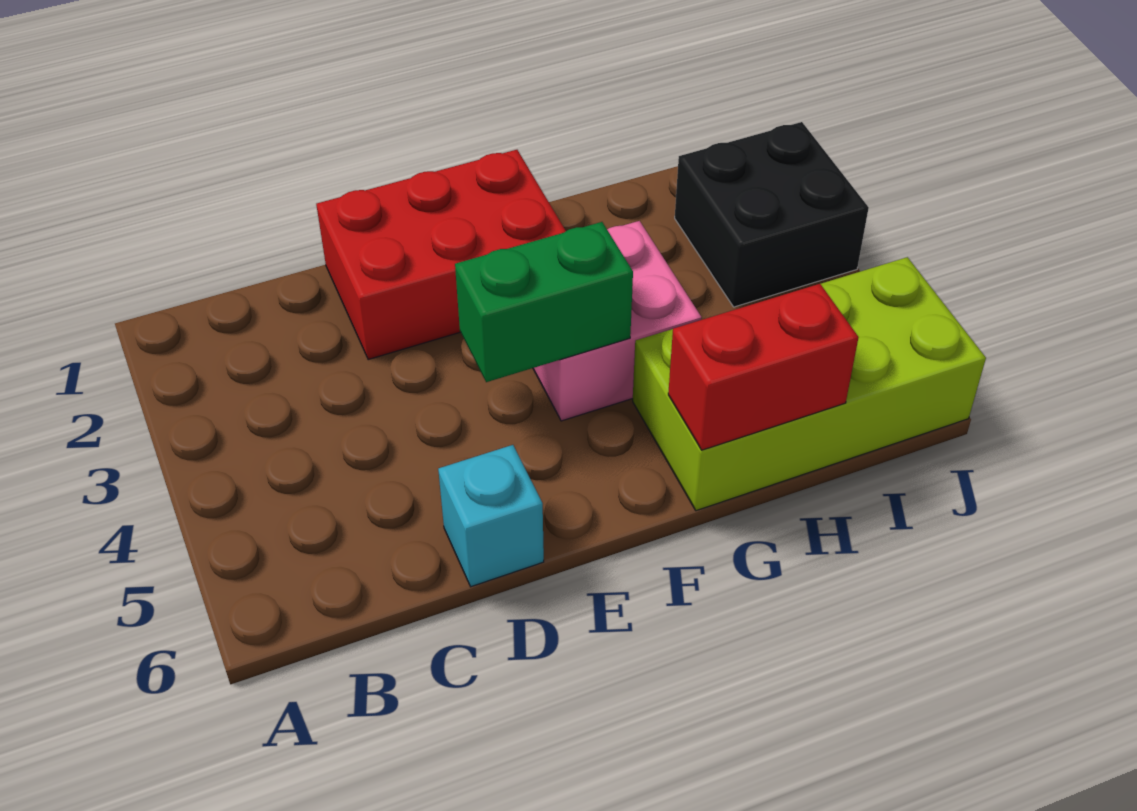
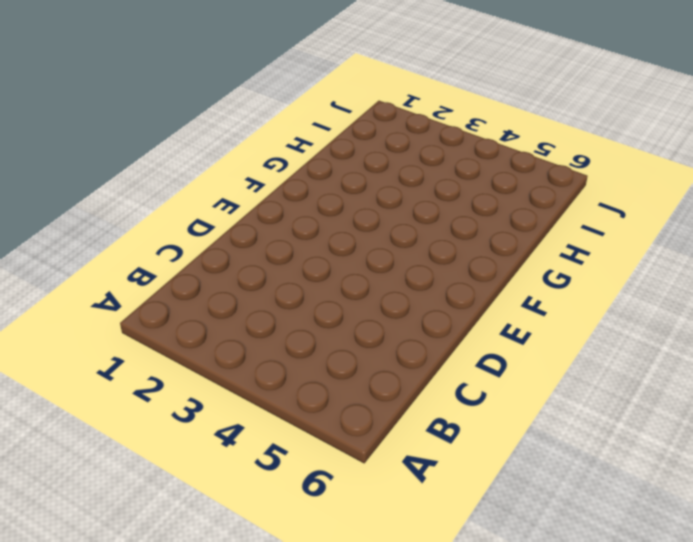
none -> red brick D1:F2 level 1
none -> cyan brick D6 level 1

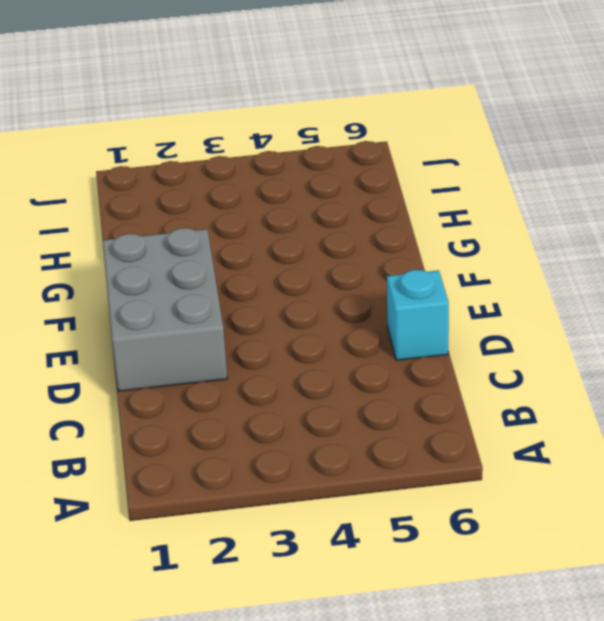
grey brick D1:F2 level 1 -> red brick D1:F2 level 1
none -> pink brick F3:G4 level 1
none -> lime brick G5:J6 level 1

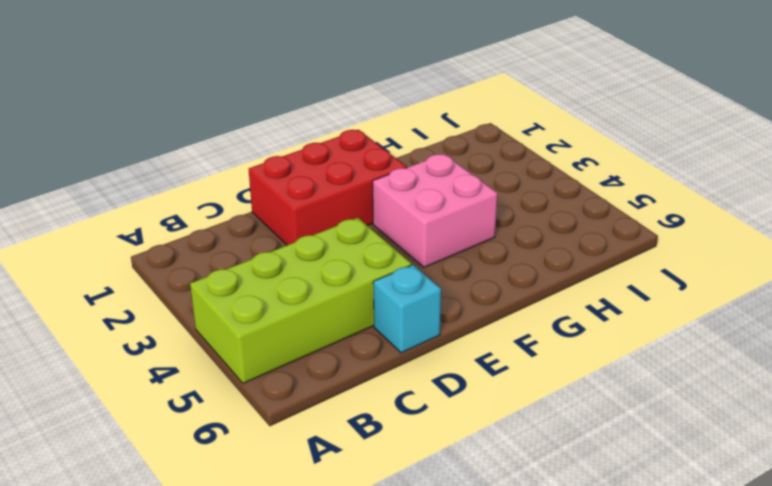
lime brick A4:D5 level 1 -> lime brick G5:J6 level 1
none -> black brick I2:J3 level 1
none -> green brick E4:F4 level 2

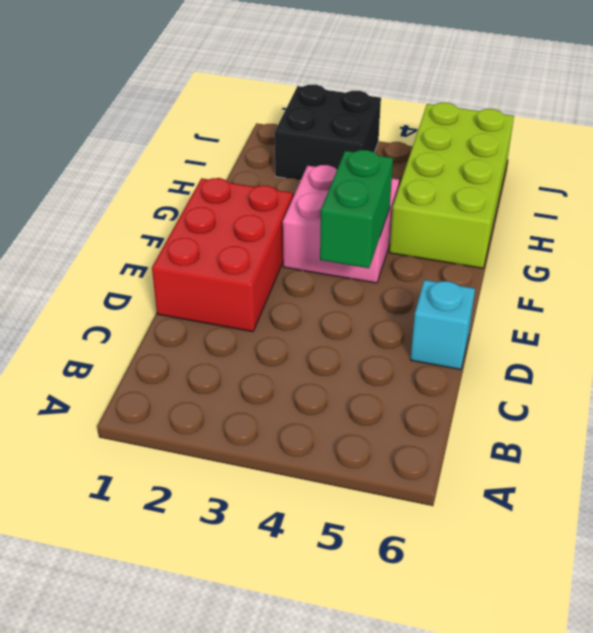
none -> red brick G6:H6 level 2

